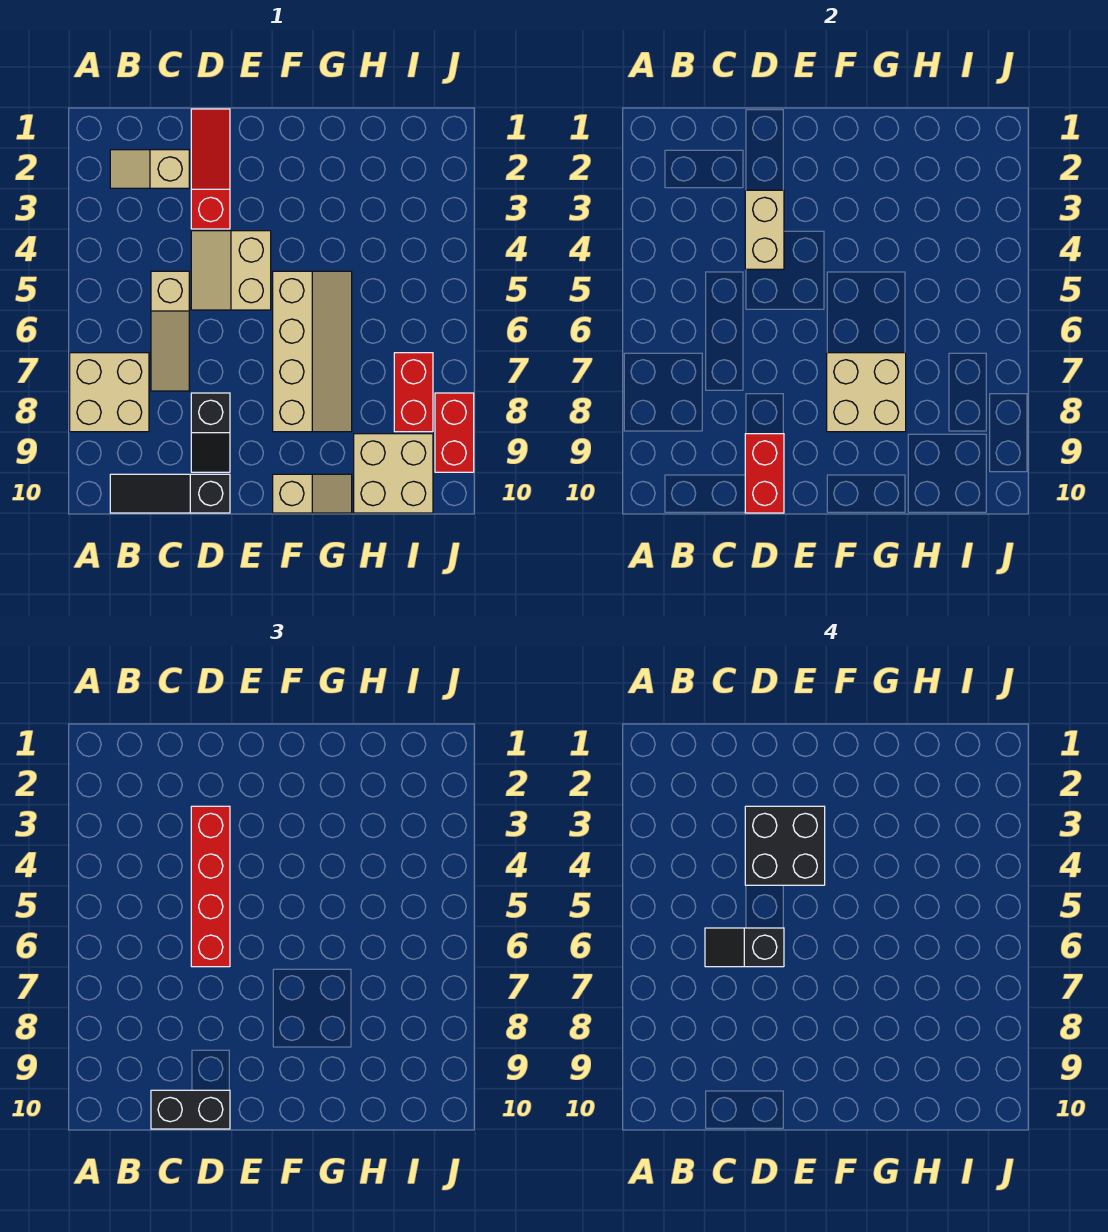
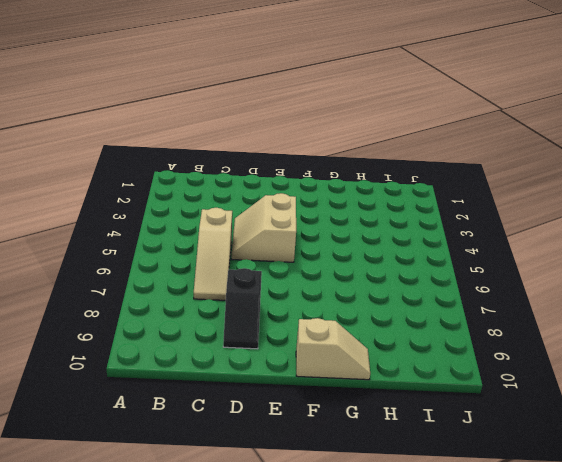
none -> tan brick A7:B8 level 1
none -> tan slope B2:C2 level 1 top C
none -> black slope B10:D10 level 1 top D

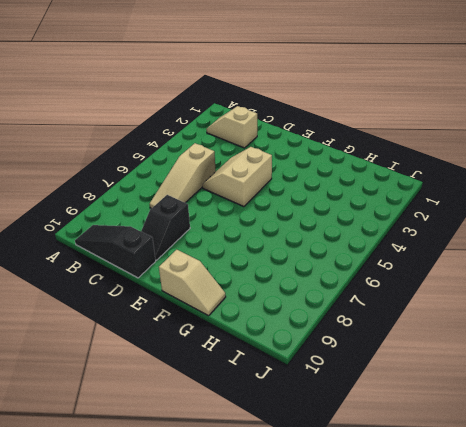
none -> tan brick A7:B8 level 1
none -> red slope D1:D3 level 1 top 3
none -> tan slope F5:G8 level 1 top F

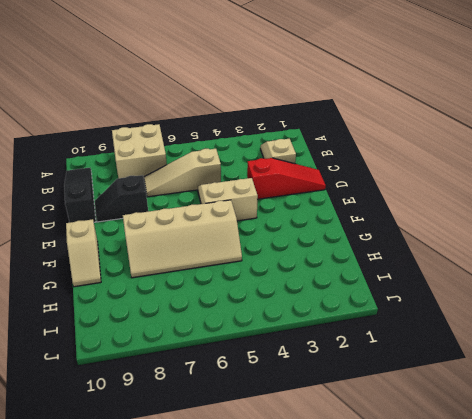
none -> tan brick H9:I10 level 1
none -> red brick I7:I8 level 1
none -> red brick J8:J9 level 1

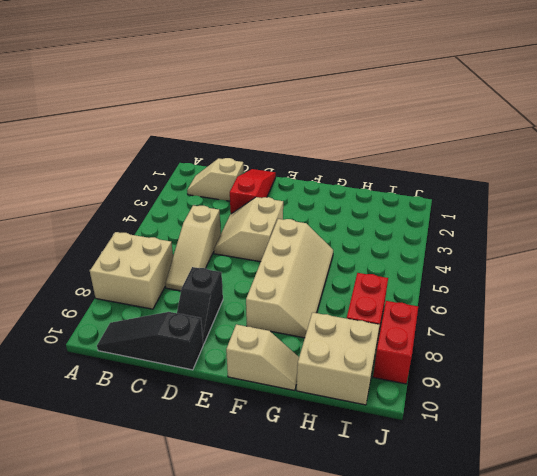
none -> tan brick D3:D4 level 2
none -> red brick D9:D10 level 2
none -> tan brick F7:G8 level 2

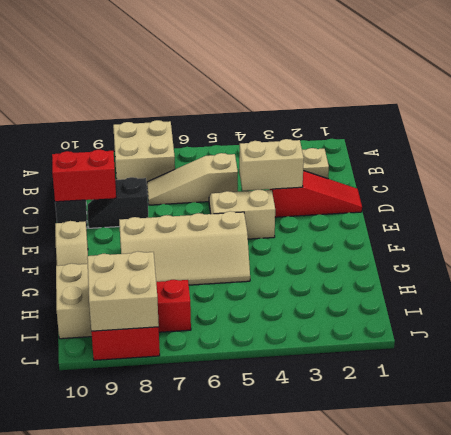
tan brick I8:J9 level 2 -> tan brick F7:G8 level 2
none -> black brick C10:D10 level 3
none -> red brick D3:D6 level 3
none -> black slope C6:D6 level 4 top D

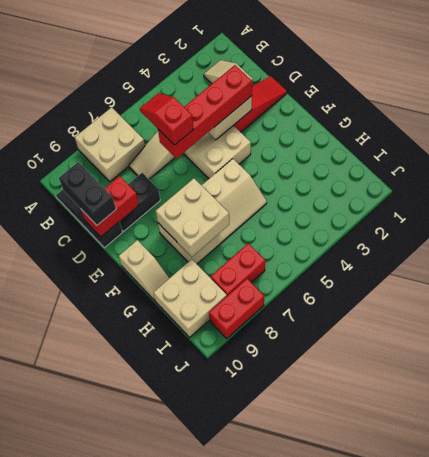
red slope C6:D6 level 4 top D -> black slope C6:D6 level 4 top D
none -> black brick D3:E4 level 4

